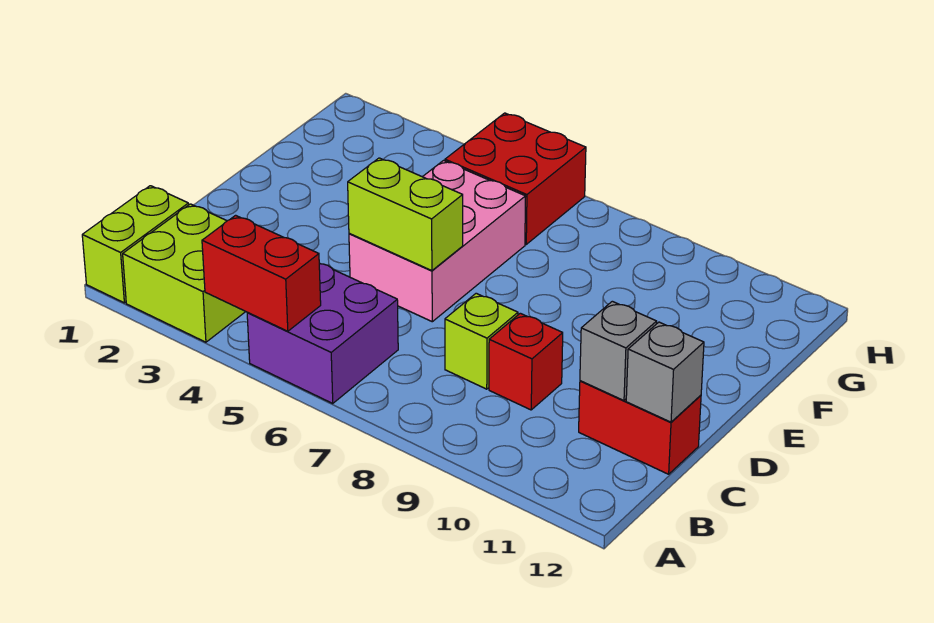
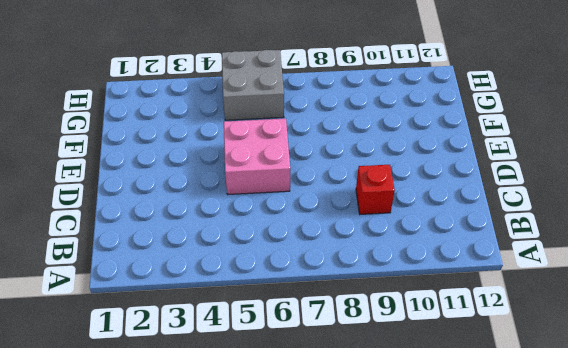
pink brick D5:E6 level 1 -> pink brick D5:F6 level 1
grey brick G5:H6 level 1 -> red brick G5:H6 level 1
none -> lime brick A1:B1 level 1
none -> lime brick A2:B3 level 1
none -> purple brick A5:B6 level 1

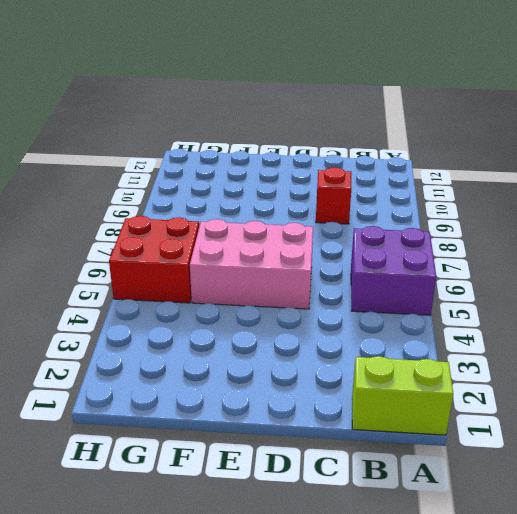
none -> lime brick A2:B3 level 1
none -> lime brick C8 level 1
none -> red brick C11:C12 level 1

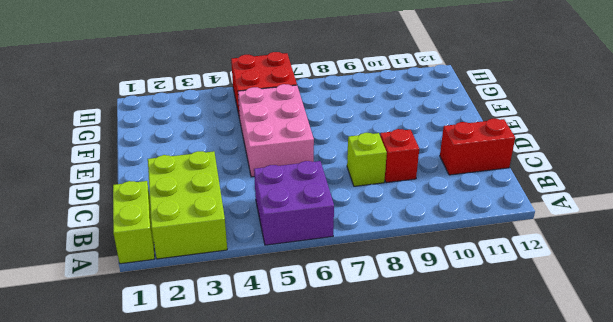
lime brick A2:C3 level 1 -> lime brick A2:B3 level 1
none -> red brick A4:A5 level 2
none -> grey brick C11 level 2
none -> grey brick C12 level 2

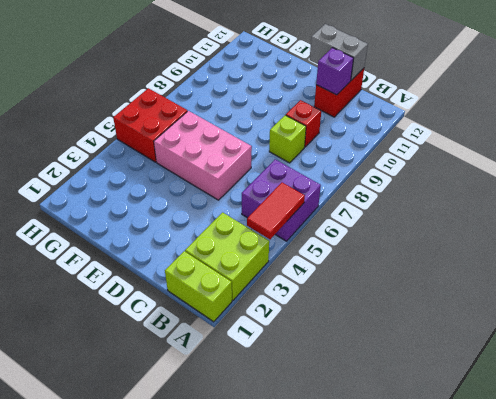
red tile A4:A5 level 2 -> red brick A4:A5 level 2
purple brick C11 level 2 -> grey brick C11 level 2
grey brick C12:D12 level 2 -> grey brick C12 level 2
none -> lime brick D5:D6 level 2

